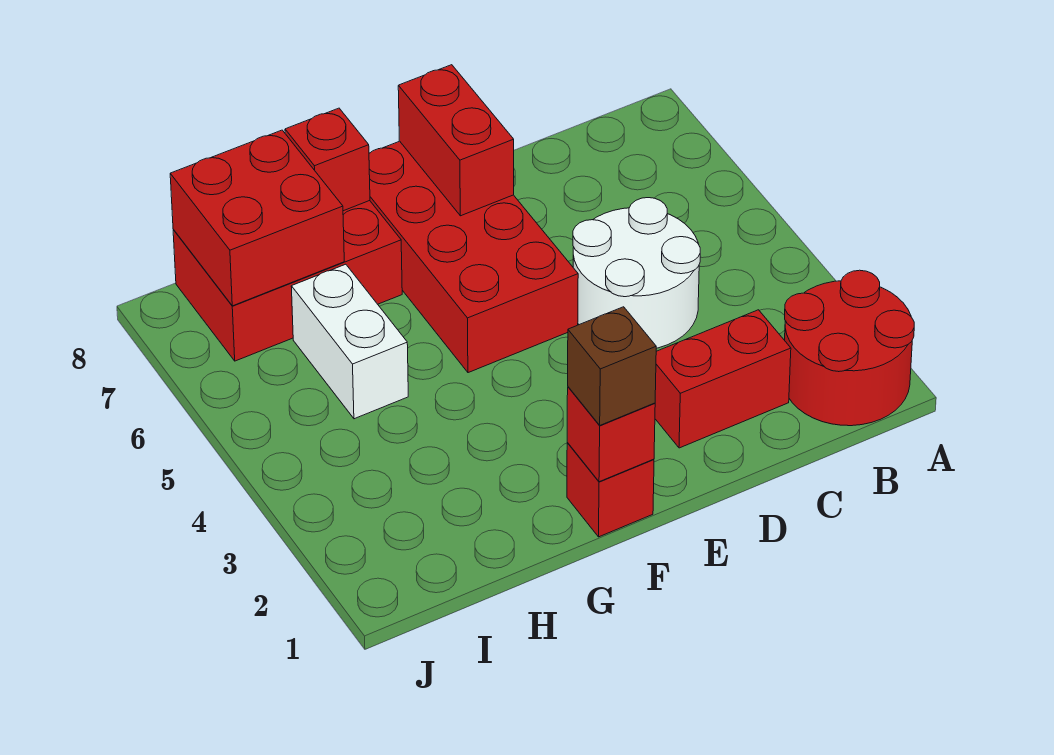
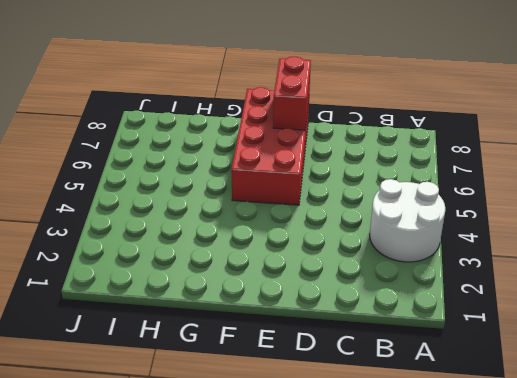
white round brick A3:B4 level 1 -> white round brick C4:D5 level 1
none -> red round brick A1:B2 level 1
none -> red brick C2:D2 level 1
none -> red brick F1 level 1

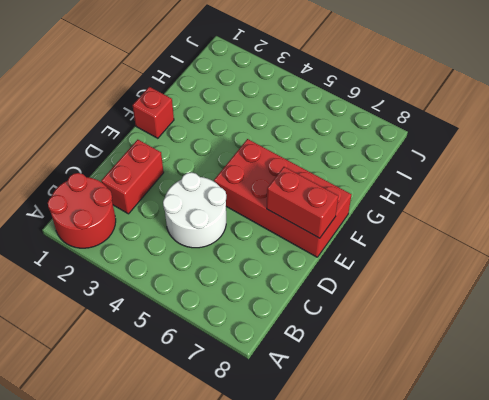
none -> red brick G7:I8 level 1
none -> white brick H5:H6 level 1
none -> red brick F1 level 2

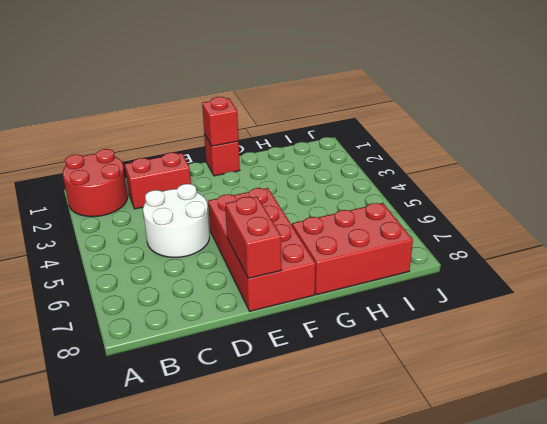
none -> white brick H5:H6 level 1
none -> red brick G8 level 2
none -> red brick H7:I8 level 2

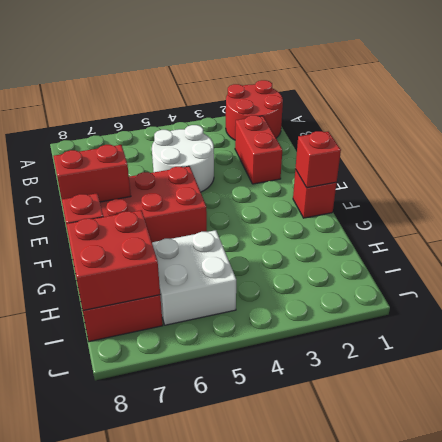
white brick H5:I6 level 1 -> white brick H5:H6 level 1
none -> brown brick F1 level 3

